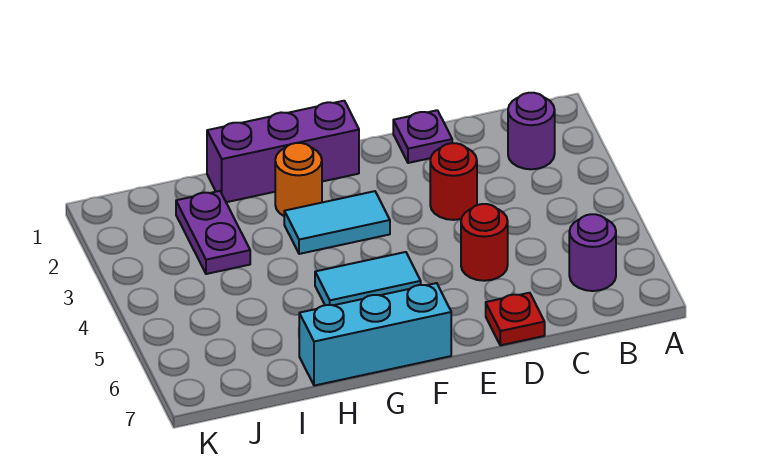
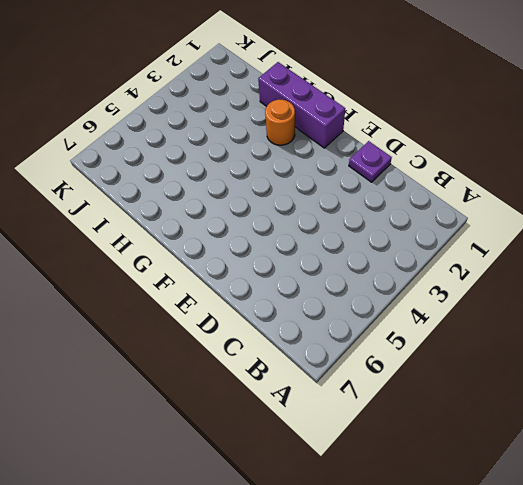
none -> purple round brick B2 level 1
none -> purple round brick B6 level 1
none -> red round brick D3 level 1

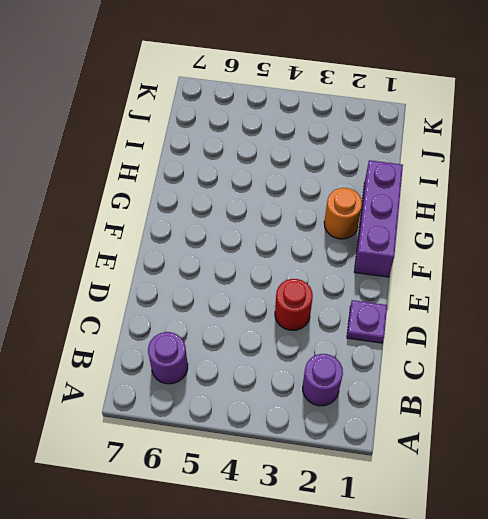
none -> red round brick D5 level 1
none -> red plate D7 level 1
none -> cyan tile F3:G3 level 1

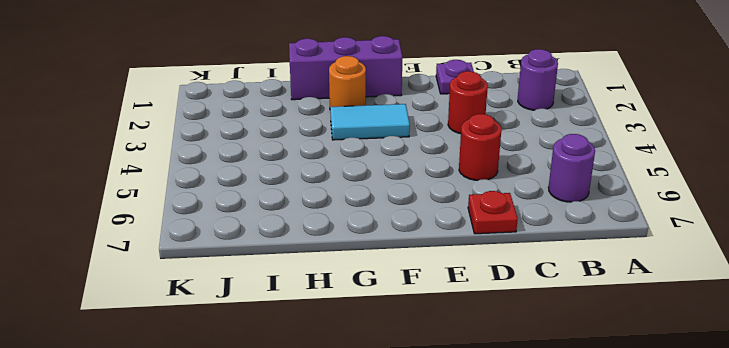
none -> cyan tile F5:G5 level 1
none -> cyan brick F7:H7 level 1
none -> purple plate I2:I3 level 1

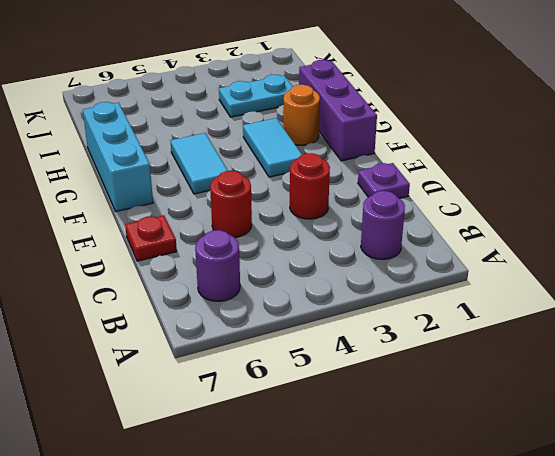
cyan plate I2:I3 level 1 -> purple plate I2:I3 level 1

